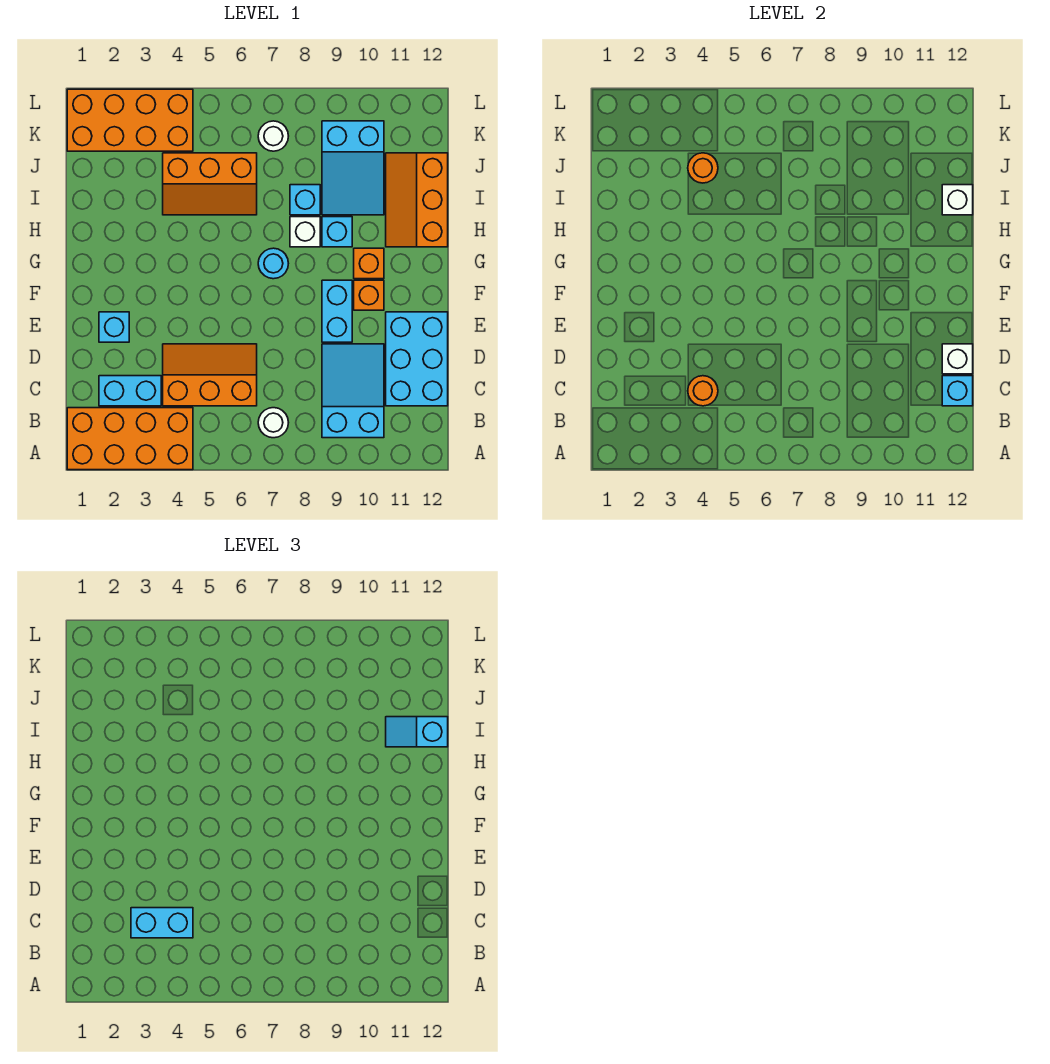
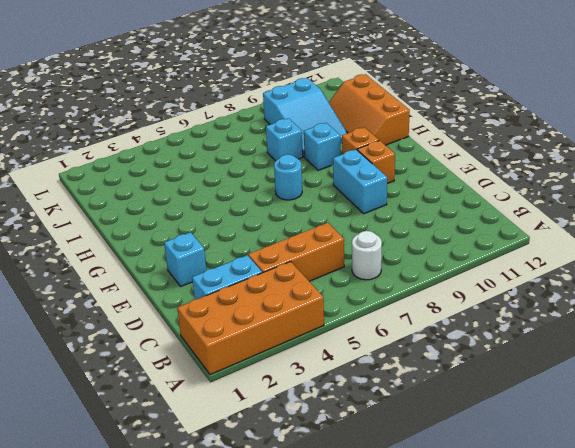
none -> cyan slope B9:D10 level 1 top B
none -> cyan brick C11:E12 level 1
none -> white brick H8 level 1

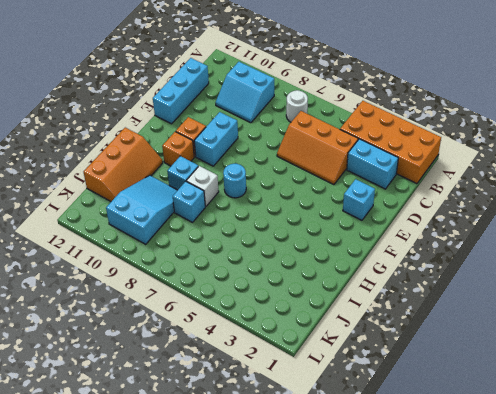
cyan slope B9:C10 level 1 top B -> cyan slope B9:D10 level 1 top B
cyan brick C12:E12 level 1 -> cyan brick C11:E12 level 1
none -> orange slope I4:J6 level 1 top J
none -> orange brick K1:L4 level 1
none -> white round brick K7 level 1

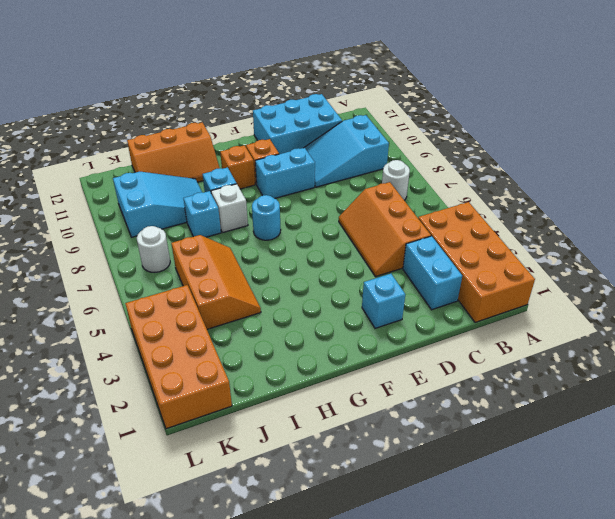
none -> orange round brick C4 level 2
none -> cyan brick C12 level 2
none -> white brick D12 level 2

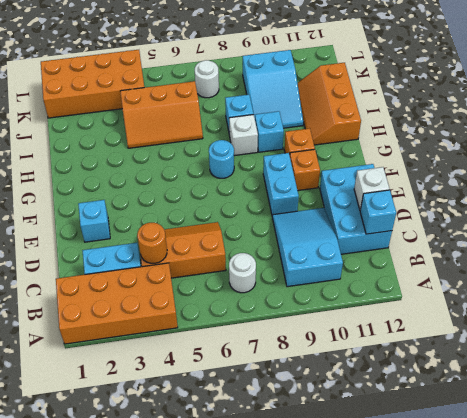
none -> white brick I12 level 2
none -> orange round brick J4 level 2
none -> cyan brick C3:C4 level 3

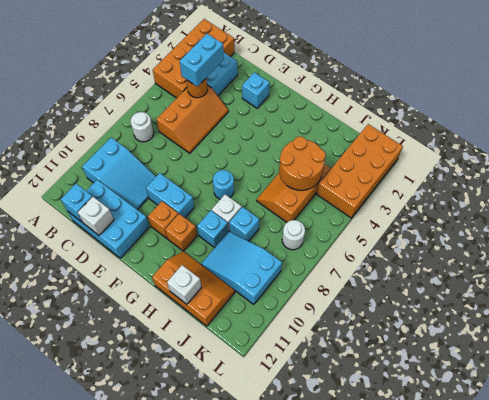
orange round brick I4:J5 level 2 -> orange round brick J4 level 2
none -> cyan slope I11:I12 level 3 top 12

